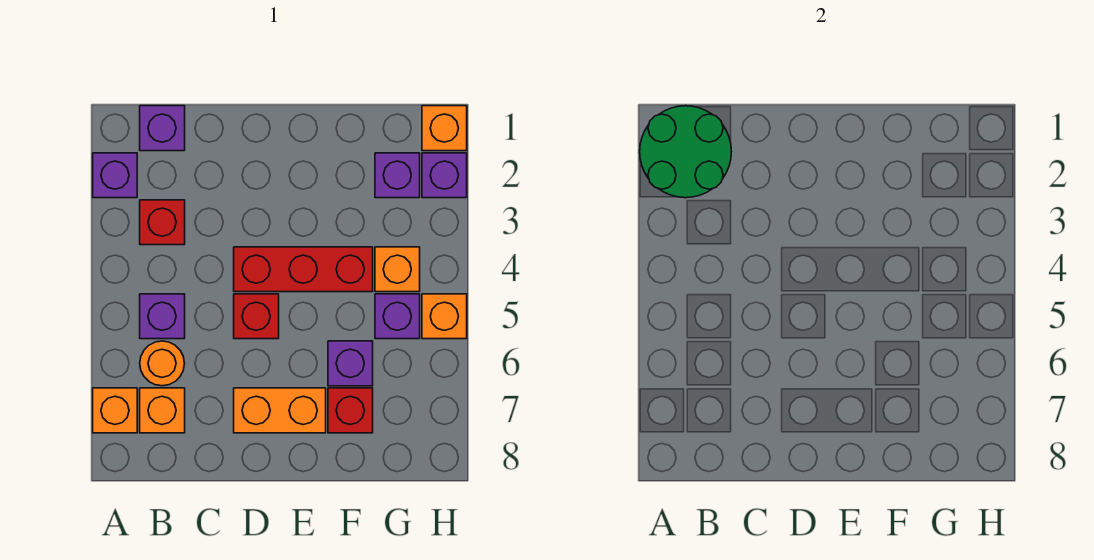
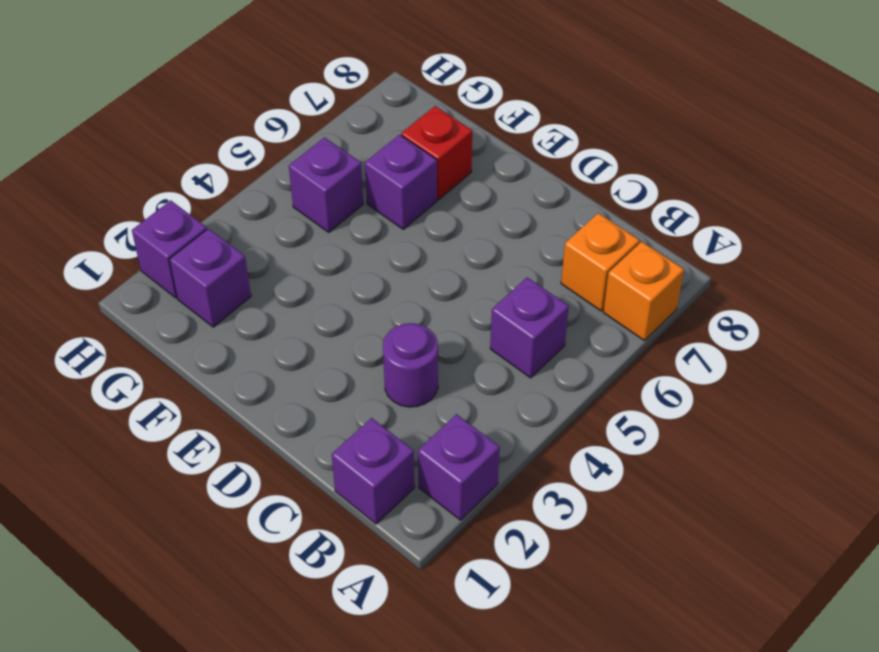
purple round brick C3 level 1 -> none
none -> red brick B3 level 1
none -> orange round brick B6 level 1
none -> red brick D4:F4 level 1

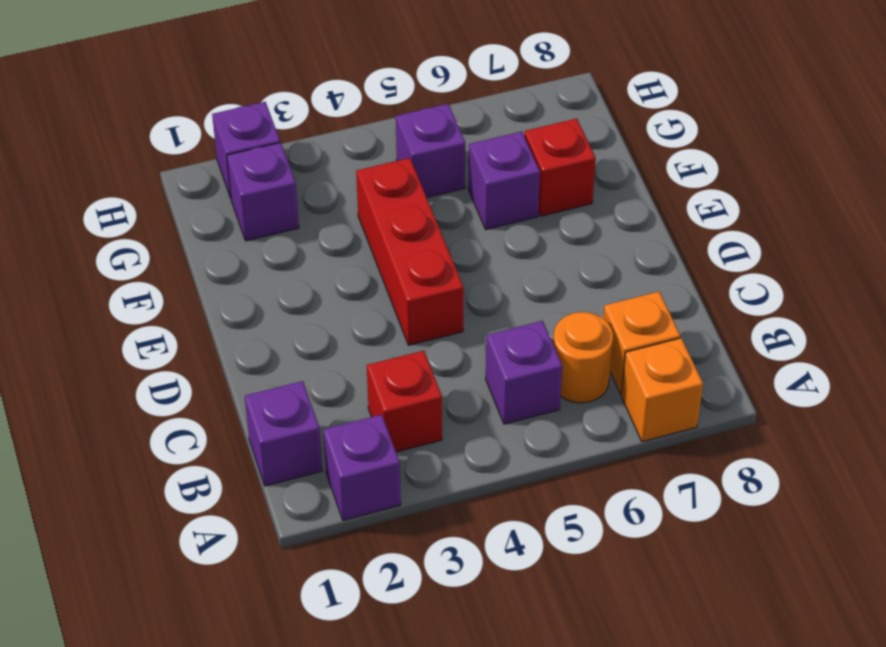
none -> red brick D5 level 1
none -> orange brick D7:E7 level 1
none -> orange brick G4 level 1

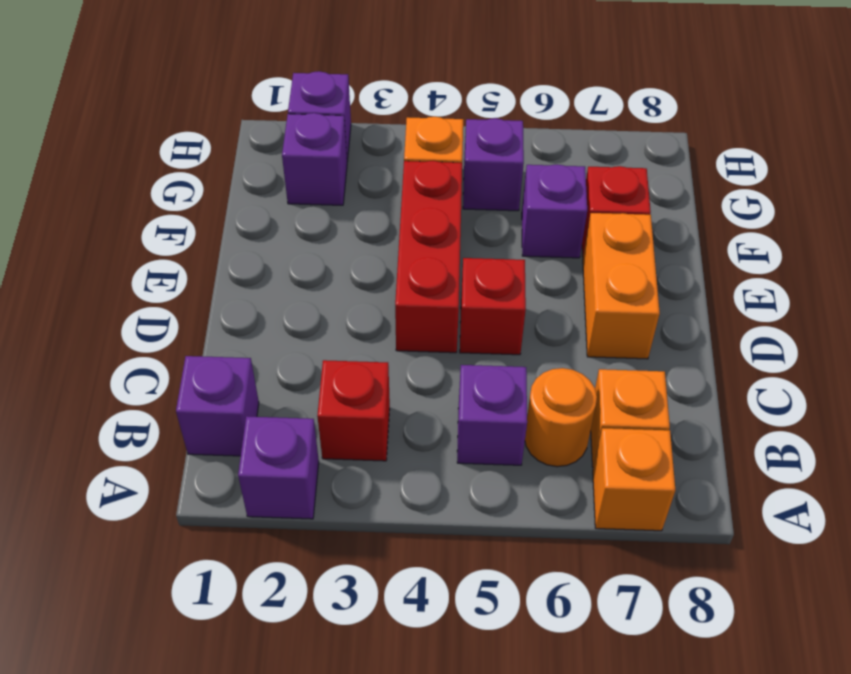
none -> orange brick H1 level 1
none -> orange brick H5 level 1
none -> green round brick A1:B2 level 2

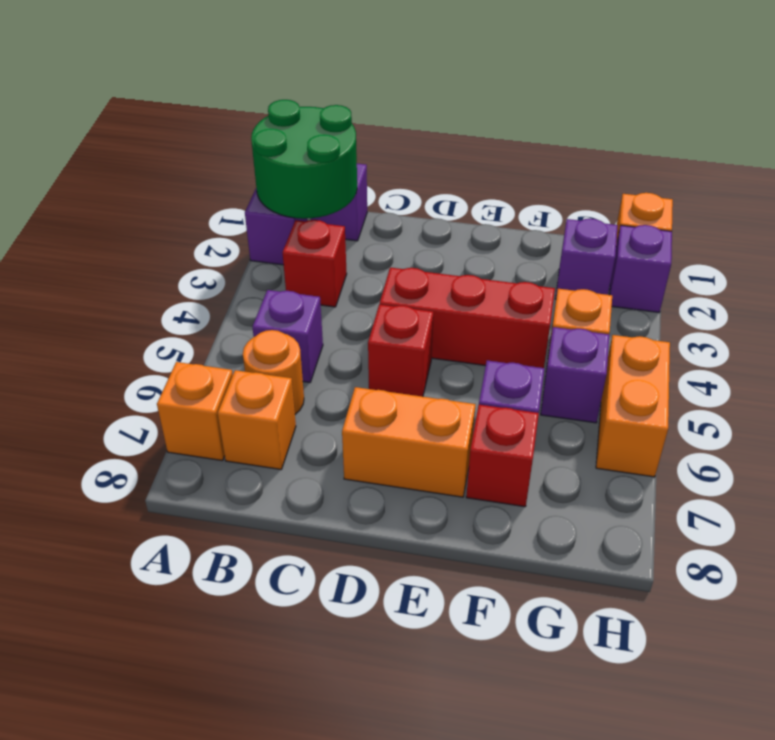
orange brick H5:H6 level 1 -> orange brick H5 level 1

